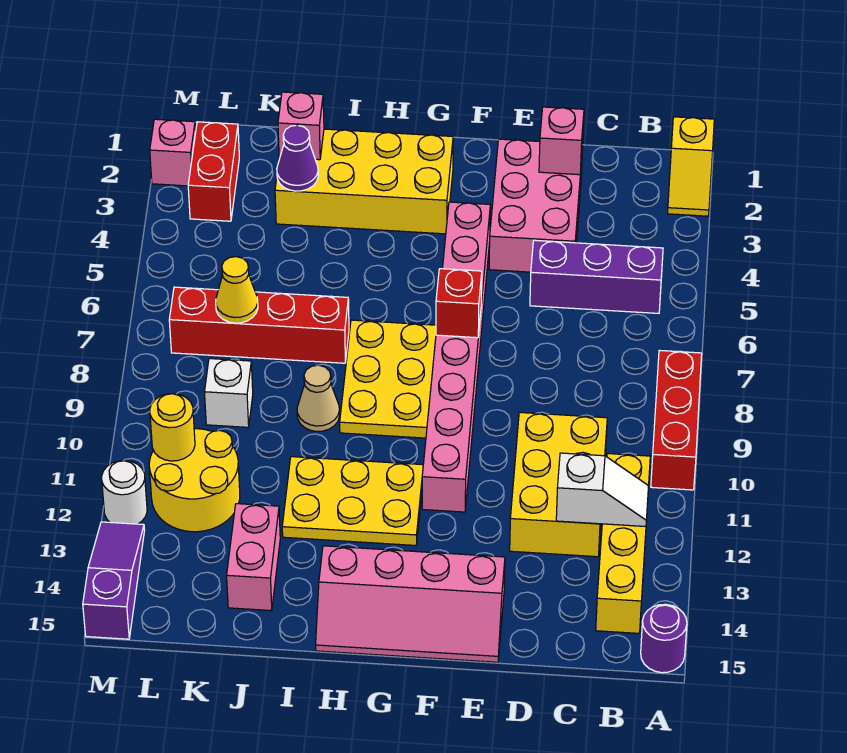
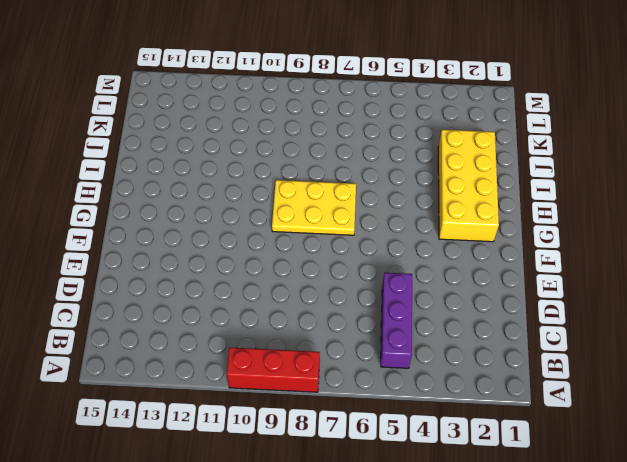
none -> yellow slope A1:A2 level 1 top 1
none -> purple round brick A15 level 1
none -> yellow brick B11:B14 level 1

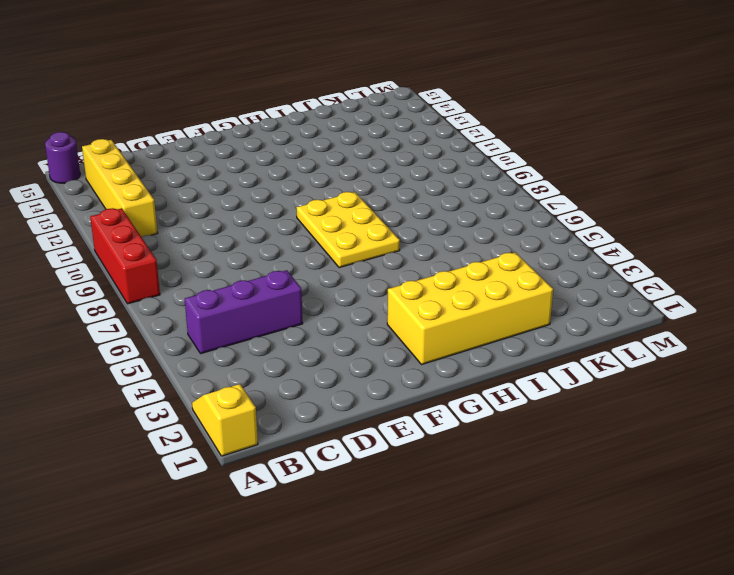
none -> yellow brick C10:D12 level 1
none -> pink brick D2:E4 level 1
none -> pink slope E14:H15 level 1 top 14

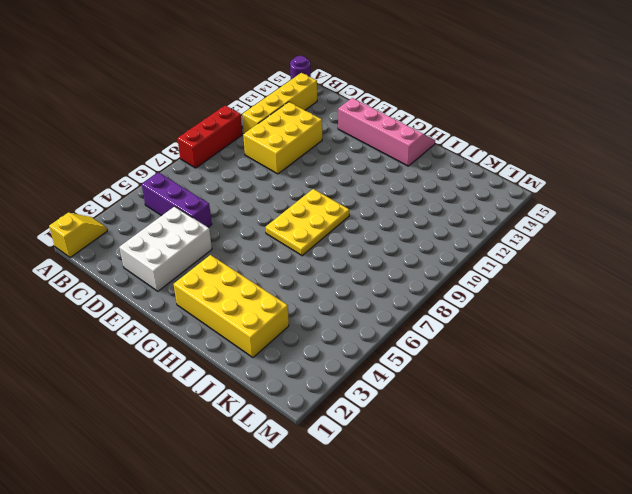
white brick D2:E4 level 1 -> pink brick D2:E4 level 1
none -> pink brick F4:F11 level 1
none -> yellow plate G11:I12 level 1
none -> red brick I7:L7 level 1

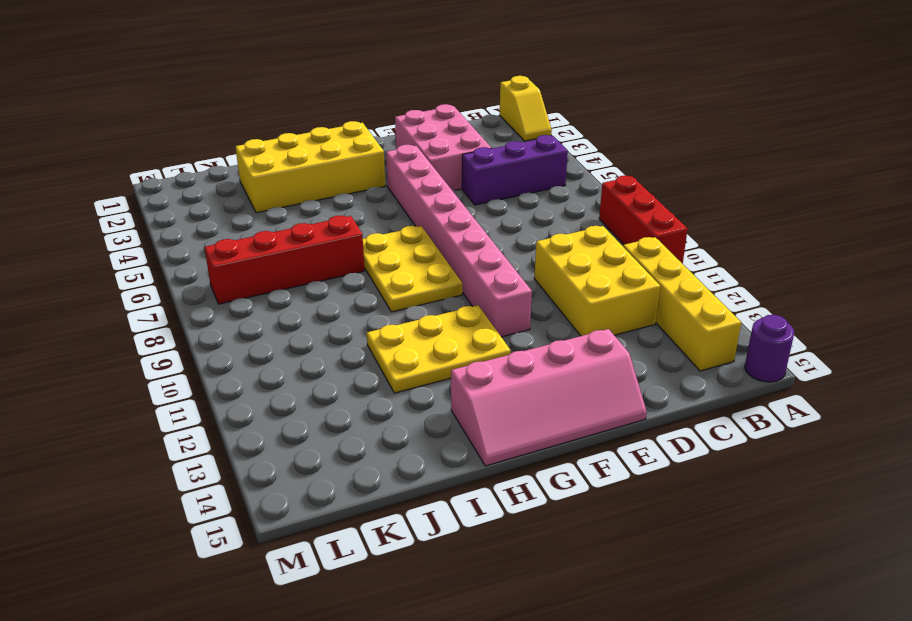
none -> tan cone I9 level 1
none -> pink brick J13:J14 level 1
none -> white brick K9 level 1

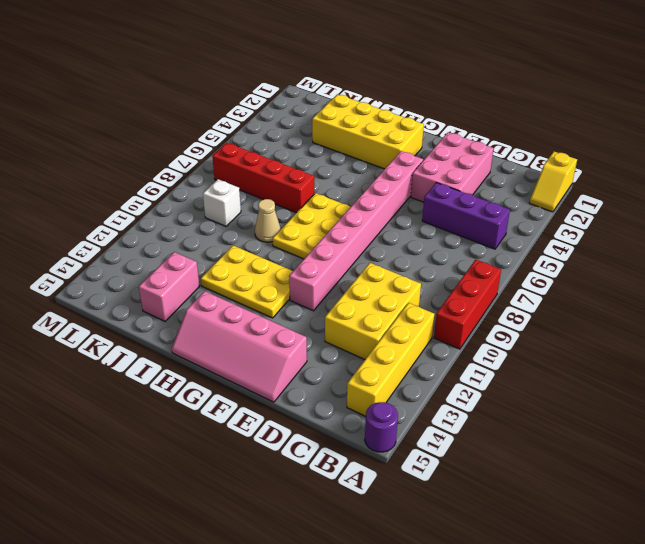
none -> yellow round brick K11:L12 level 1
none -> red brick L2:L3 level 1
none -> pink brick M2 level 1

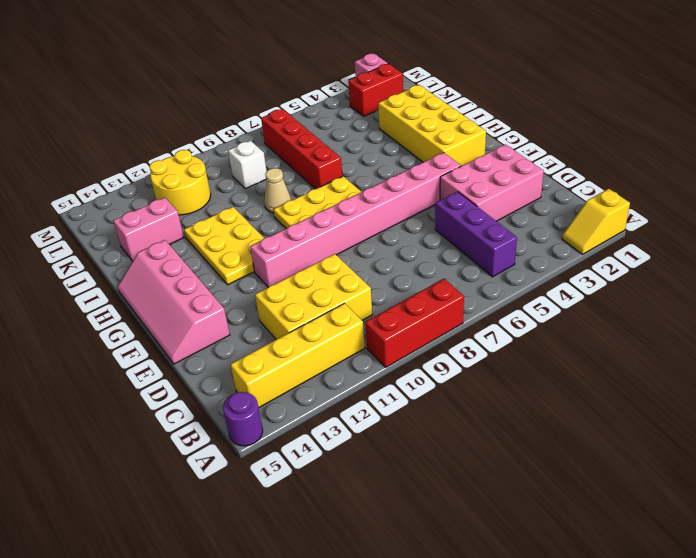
none -> white round brick M12 level 1
none -> purple slope M13:M15 level 1 top 15
none -> white slope B12:C12 level 2 top C

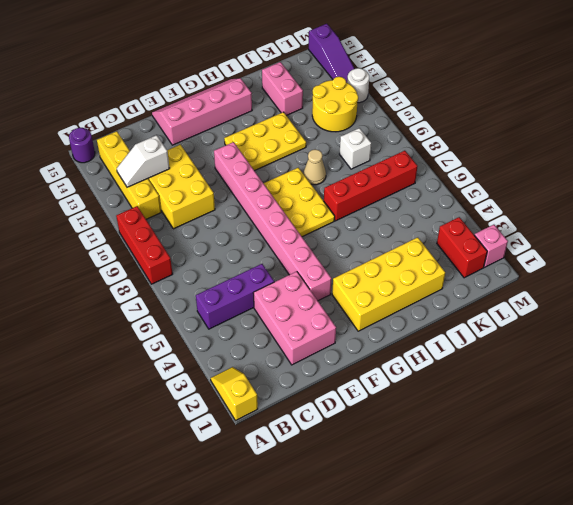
none -> pink brick D2 level 2
none -> red brick F7 level 2
none -> pink brick J2 level 2

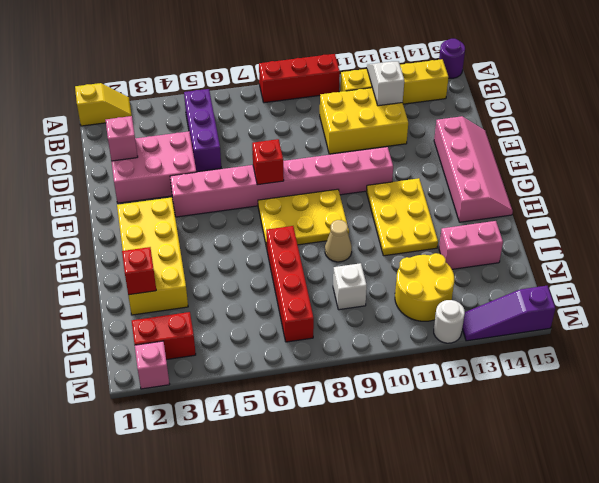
red brick J2 level 2 -> pink brick J2 level 2
none -> purple cone J3 level 2
none -> yellow cone K7 level 2
none -> yellow round brick L11 level 2

